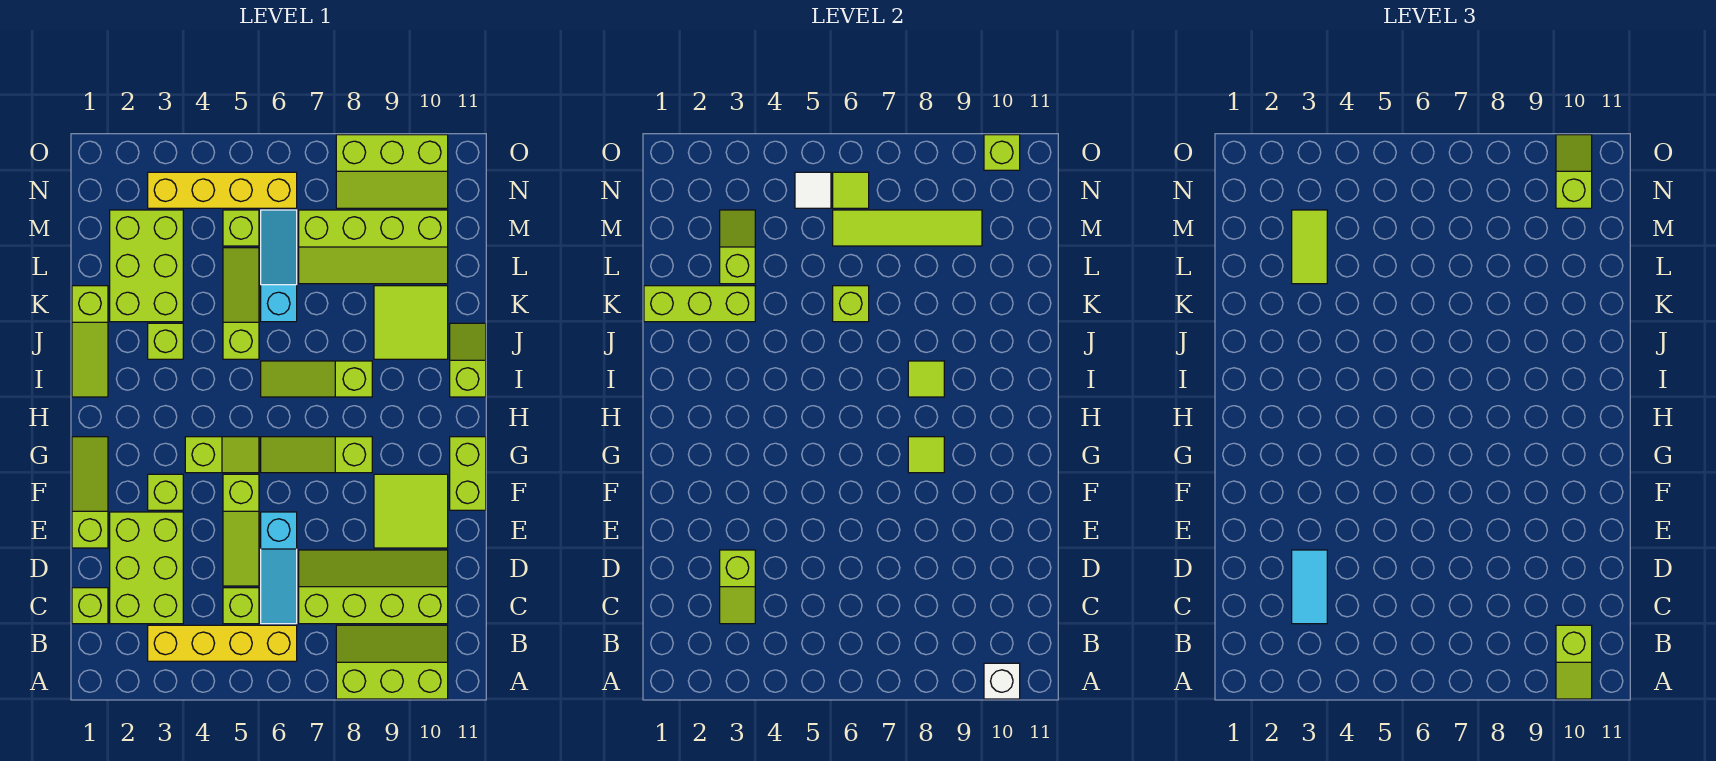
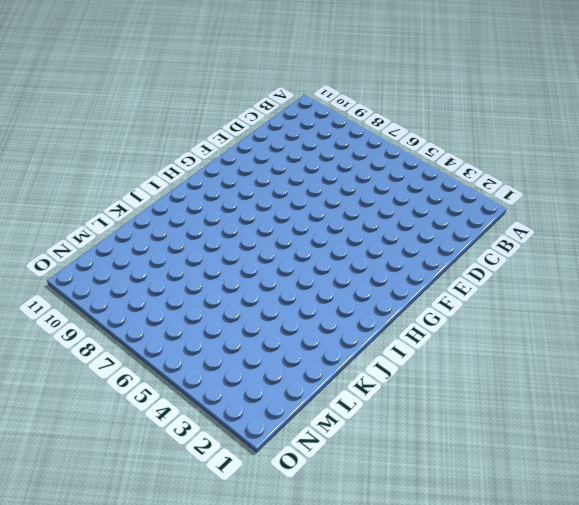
none -> lime slope A8:B10 level 1 top A
none -> yellow brick B3:B6 level 1
none -> lime brick C1 level 1
none -> lime brick C2:E3 level 1

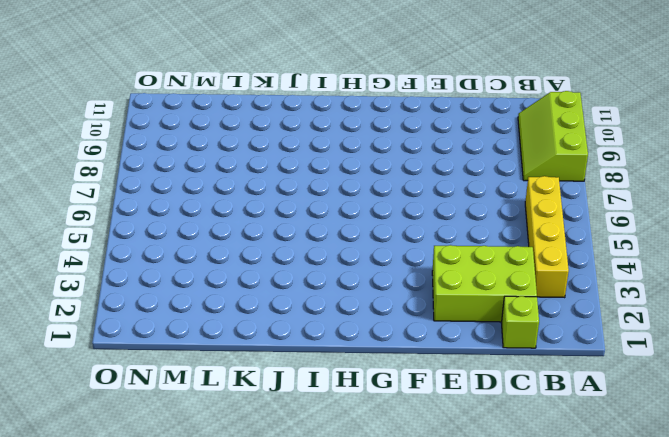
none -> lime brick C5 level 1
none -> cyan slope C6:E6 level 1 top E
none -> lime slope C7:D10 level 1 top C
none -> lime slope D5:F5 level 1 top F

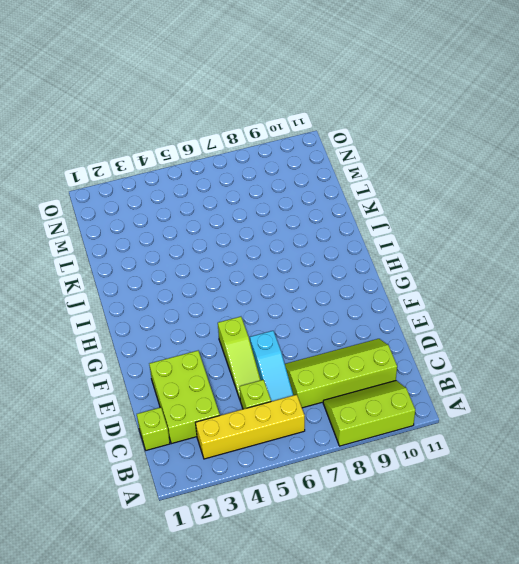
none -> lime slope E1:G1 level 1 top E
none -> lime tile E9:F10 level 1
none -> lime brick F3 level 1
none -> lime brick F11:G11 level 1

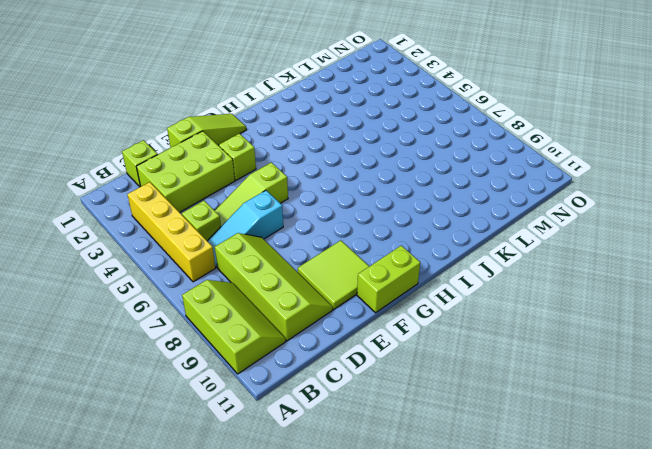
none -> lime slope G4:G5 level 1 top 4
none -> lime slope G6:G8 level 1 top 8
none -> lime slope I1:K1 level 1 top K
none -> lime slope I6:I8 level 1 top 8

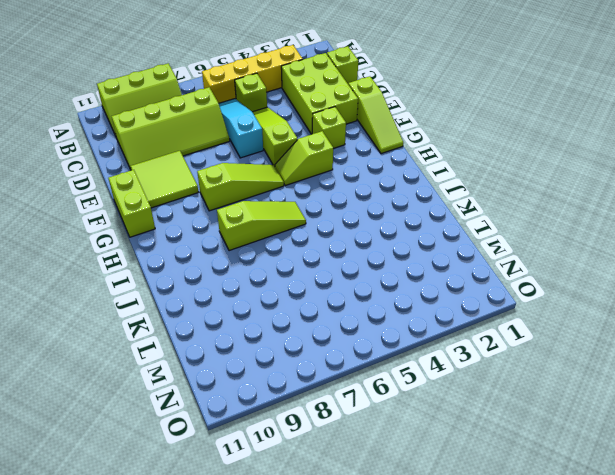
none -> lime slope I1:K1 level 1 top K
none -> lime slope I11:J11 level 1 top I
none -> lime brick J3 level 1
none -> lime slope J5:L5 level 1 top J

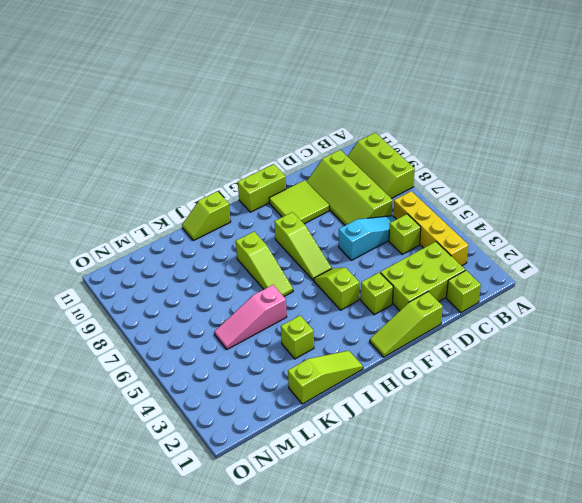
pink slope J5:L5 level 1 top J -> lime slope J5:L5 level 1 top J
none -> lime slope D5:F5 level 1 top F
none -> lime tile J9:K10 level 1
none -> lime brick K2:M3 level 1
none -> cyan slope K6:M6 level 1 top K

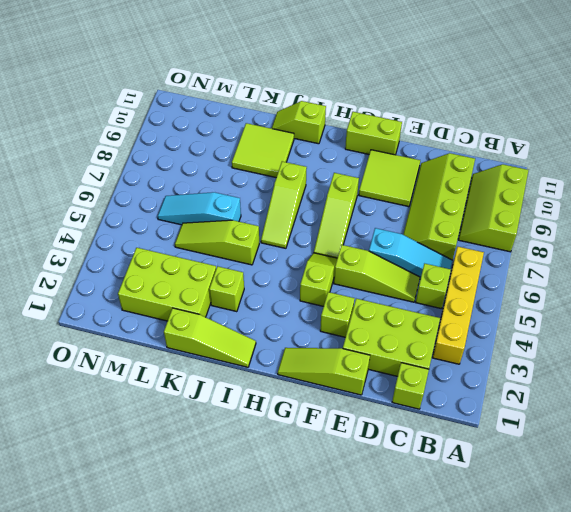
none -> lime slope L7:M10 level 1 top M
none -> lime brick M5 level 1
none -> yellow brick N3:N6 level 1
none -> lime slope N8:O10 level 1 top O

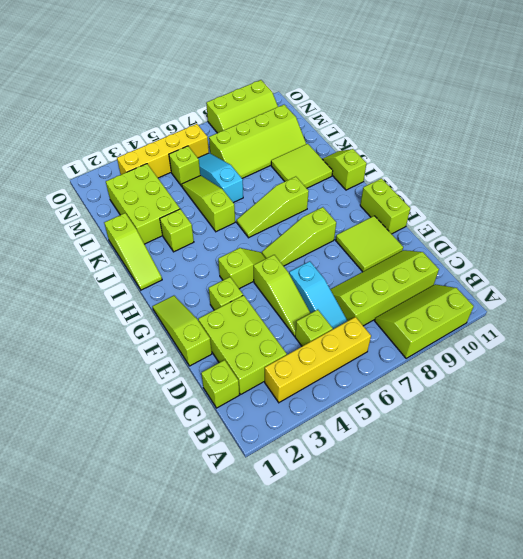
none -> white brick A10 level 2
none -> lime slope C3:D3 level 2 top D
none -> lime tile G8 level 2
none -> lime tile I8 level 2

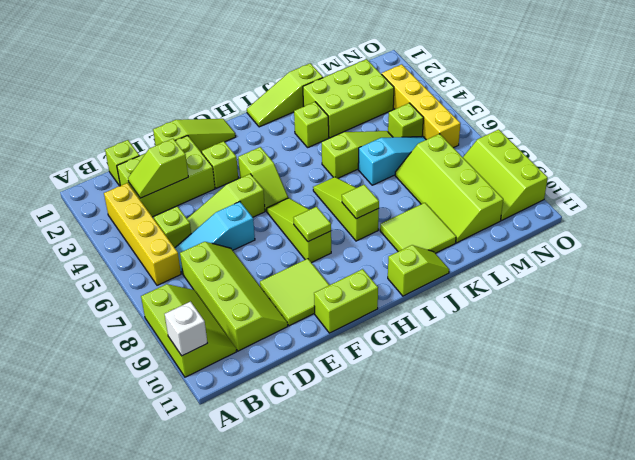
none -> lime brick K1:K3 level 2
none -> lime brick K6 level 2
none -> lime slope L3:M3 level 2 top L
none -> lime tile M6:M9 level 2

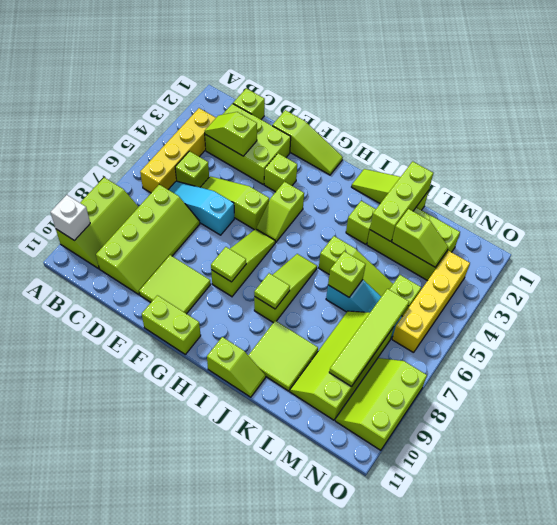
none -> white tile N5 level 2
none -> lime tile N6 level 2
none -> lime brick O10 level 2
none -> lime slope A10:B10 level 3 top B

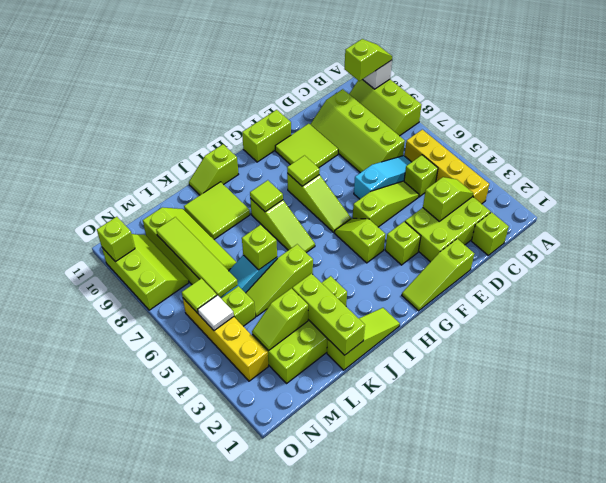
none -> cyan tile C3:D3 level 3
none -> lime tile L3:M3 level 3
none -> lime slope N10:O10 level 3 top N

